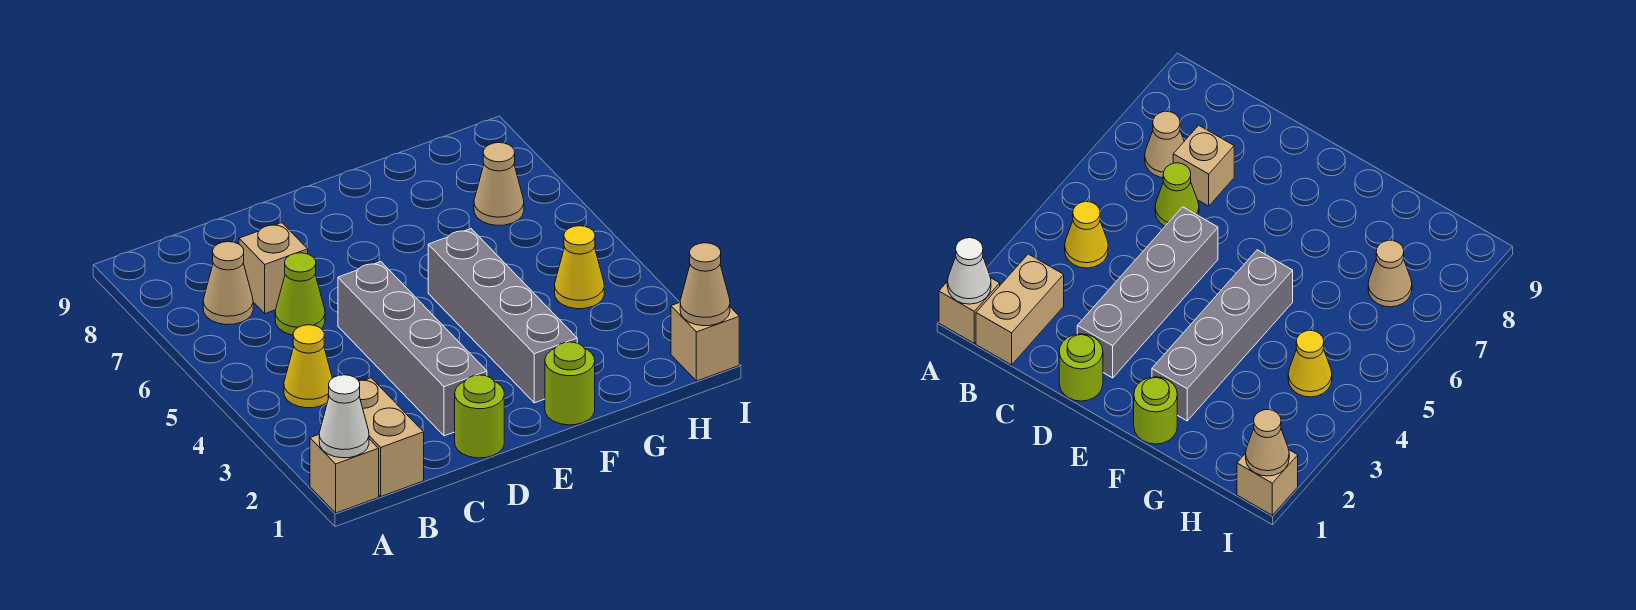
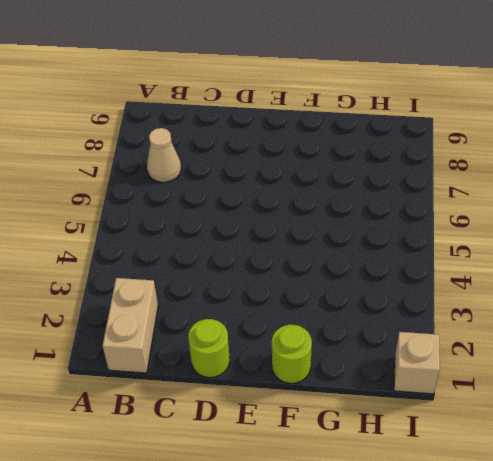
none -> tan brick A1 level 1
none -> yellow cone B4 level 1
none -> lime cone C6 level 1

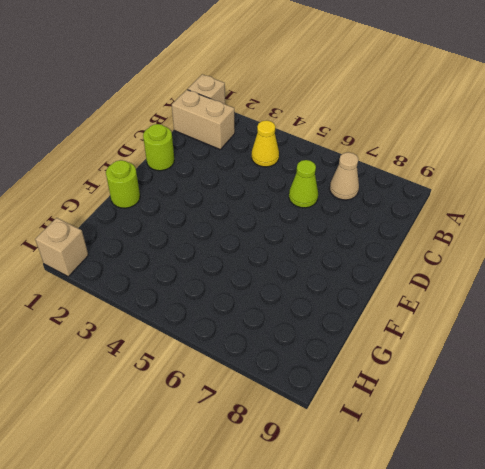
none -> tan brick C7 level 1
none -> grey brick D2:D5 level 1
none -> grey brick F2:F5 level 1

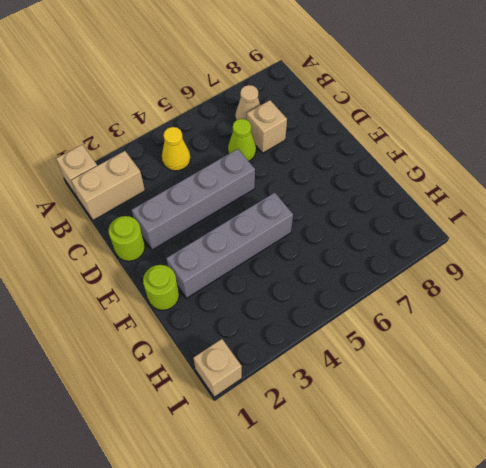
none -> yellow cone H4 level 1
none -> tan cone H7 level 1
none -> white cone A1 level 2

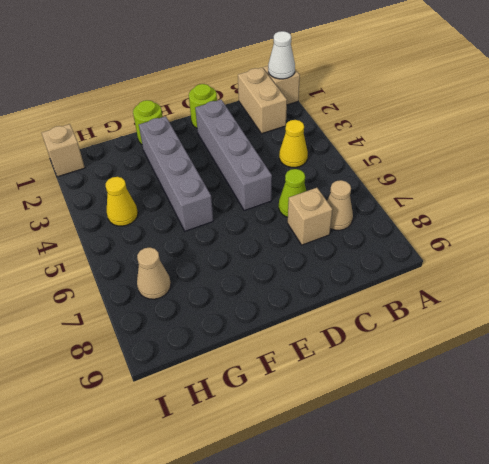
none -> tan cone I1 level 2

